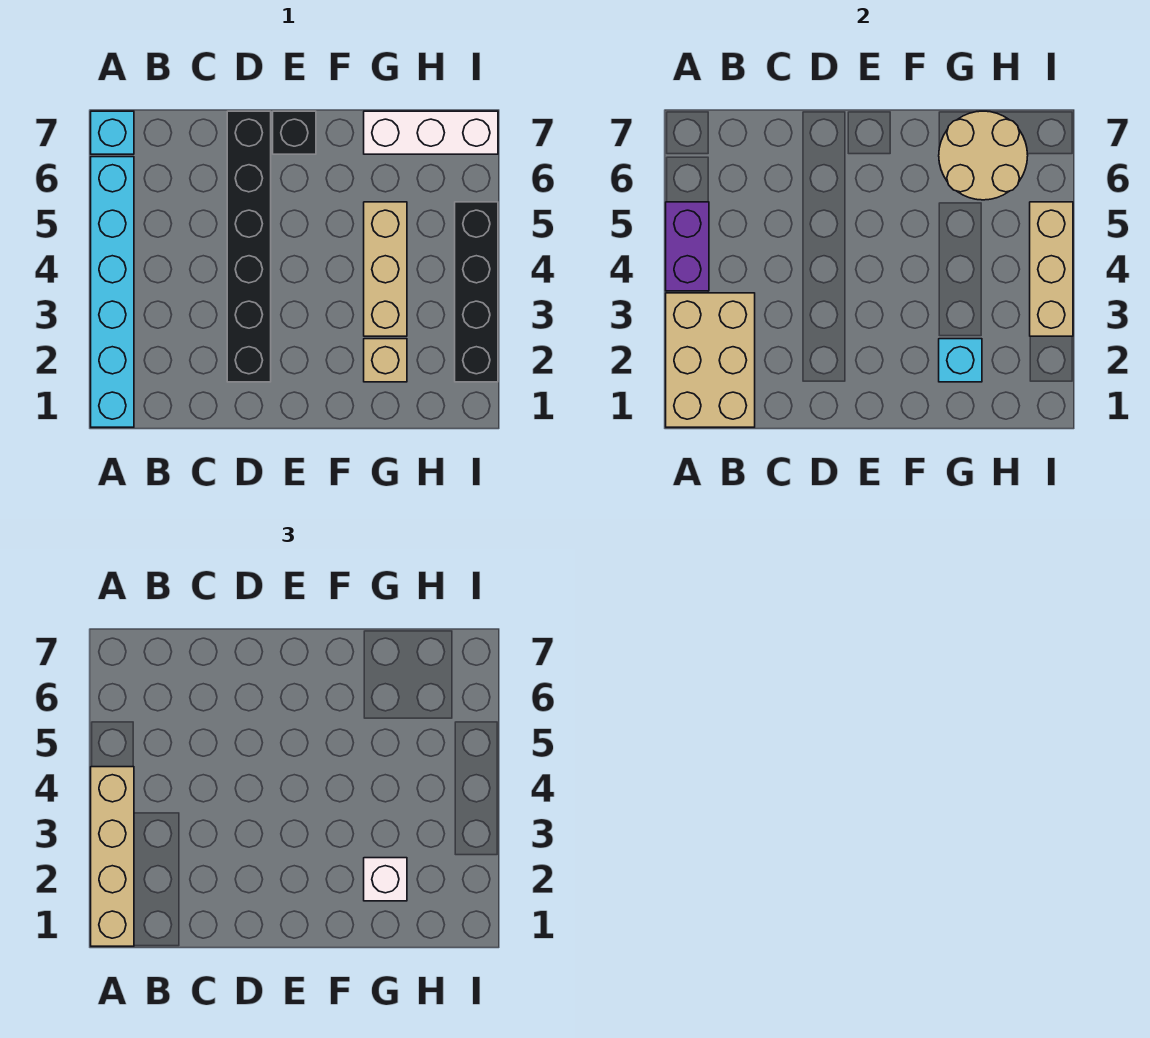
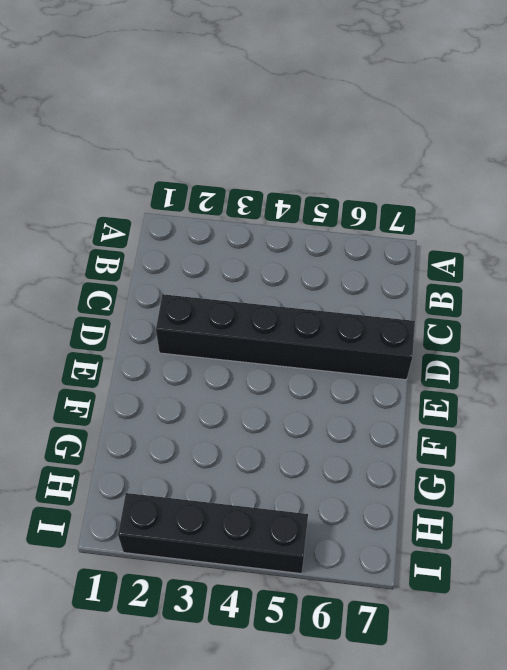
none -> cyan brick A1:A6 level 1
none -> cyan brick A7 level 1
none -> black brick E7 level 1

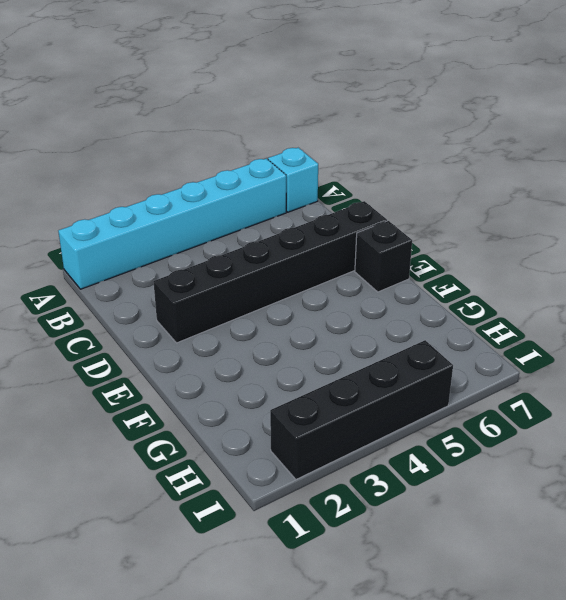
none -> tan brick G2 level 1
none -> tan brick G3:G5 level 1
none -> white brick G7:I7 level 1

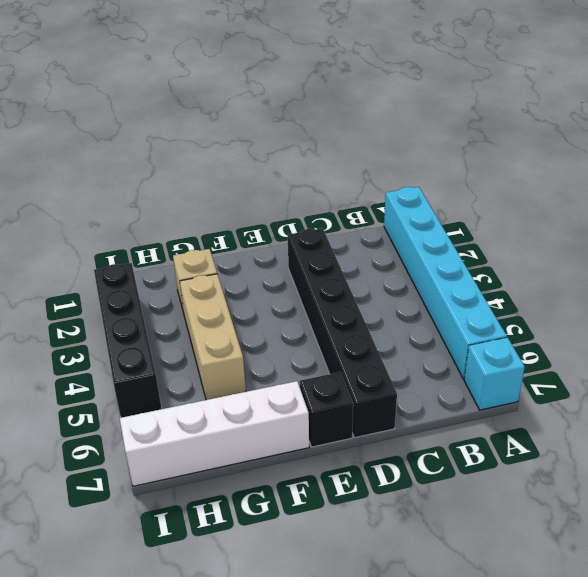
white brick F7:I7 level 1 -> white brick G7:I7 level 1
none -> tan brick A1:B3 level 2
none -> purple brick A4:A5 level 2
none -> cyan brick G2 level 2

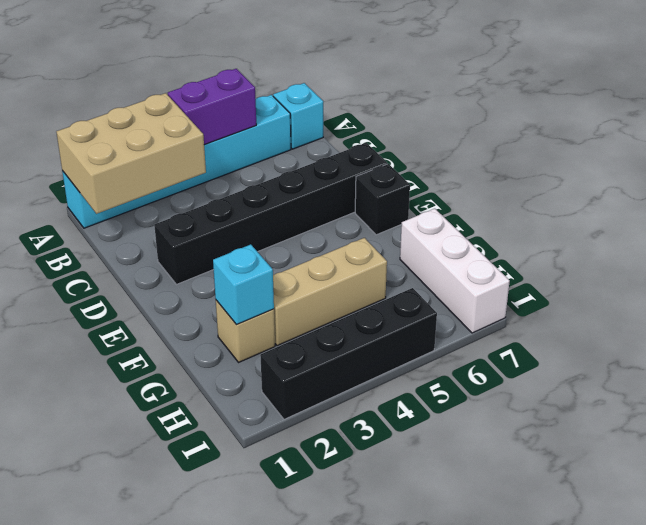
none -> tan round brick G6:H7 level 2
none -> tan brick I3:I5 level 2
none -> tan brick A1:A4 level 3

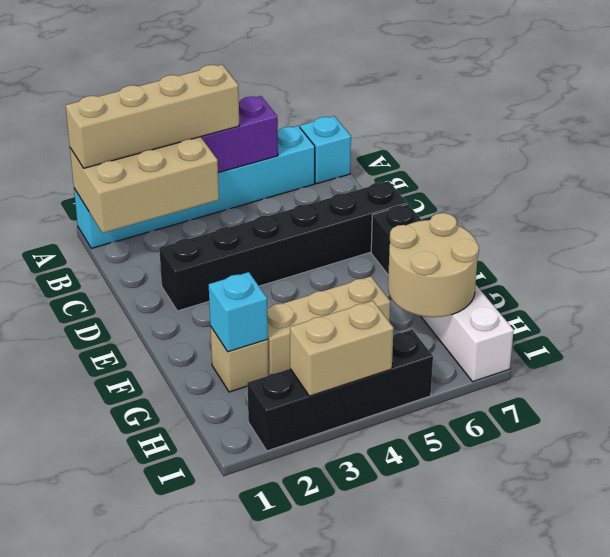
tan brick I3:I4 level 2 -> tan brick I3:I5 level 2
none -> white brick G2 level 3

